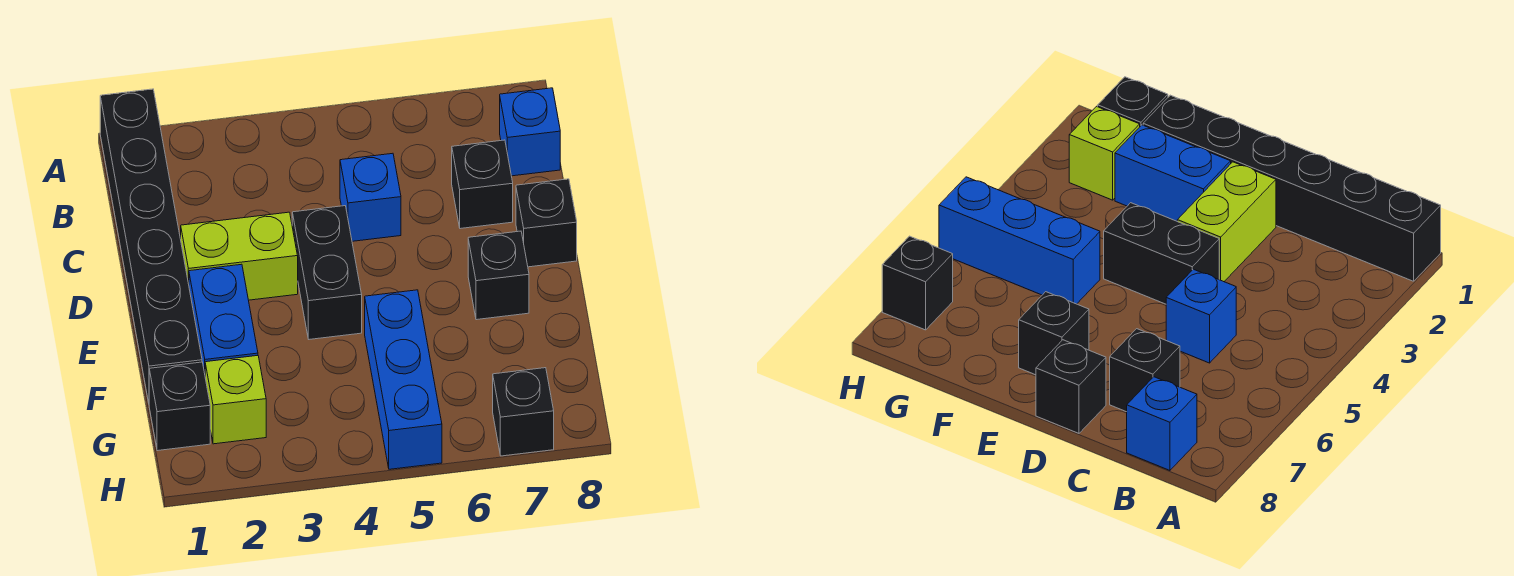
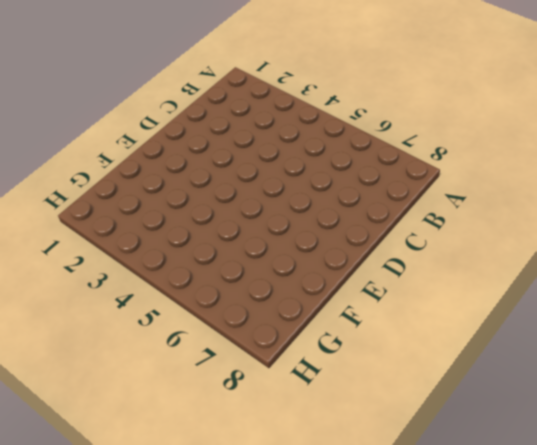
none -> black brick A1:F1 level 1
none -> blue brick B8 level 1
none -> blue brick C5 level 1

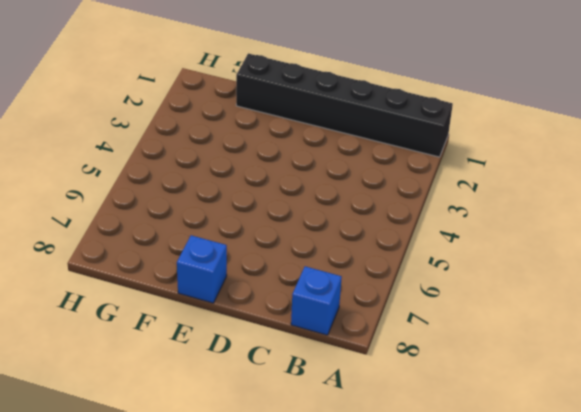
blue brick E8 level 1 -> blue brick C5 level 1
none -> black brick C7 level 1
none -> lime brick D2:D3 level 1
none -> black brick D4:E4 level 1

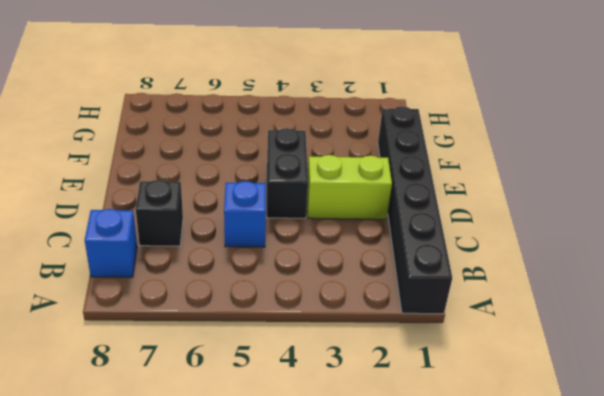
none -> black brick D8 level 1
none -> blue brick E2:F2 level 1
none -> black brick E7 level 1

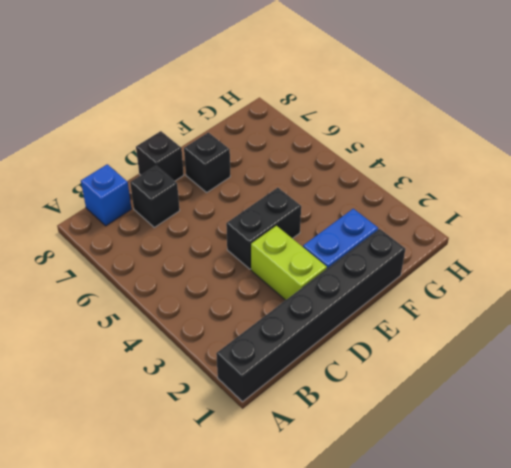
none -> blue brick C5 level 1
none -> blue brick F5:H5 level 1
none -> black brick G1 level 1

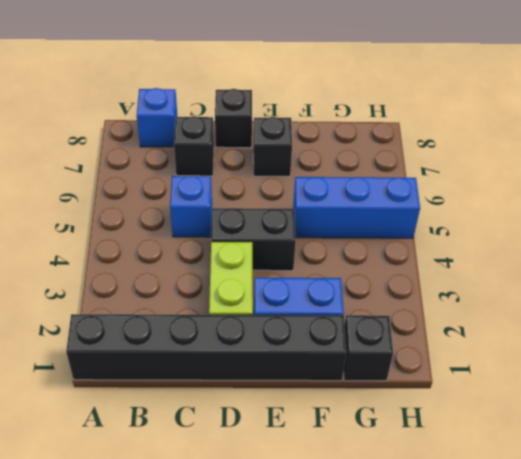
none -> lime brick G2 level 1
none -> black brick H7 level 1

